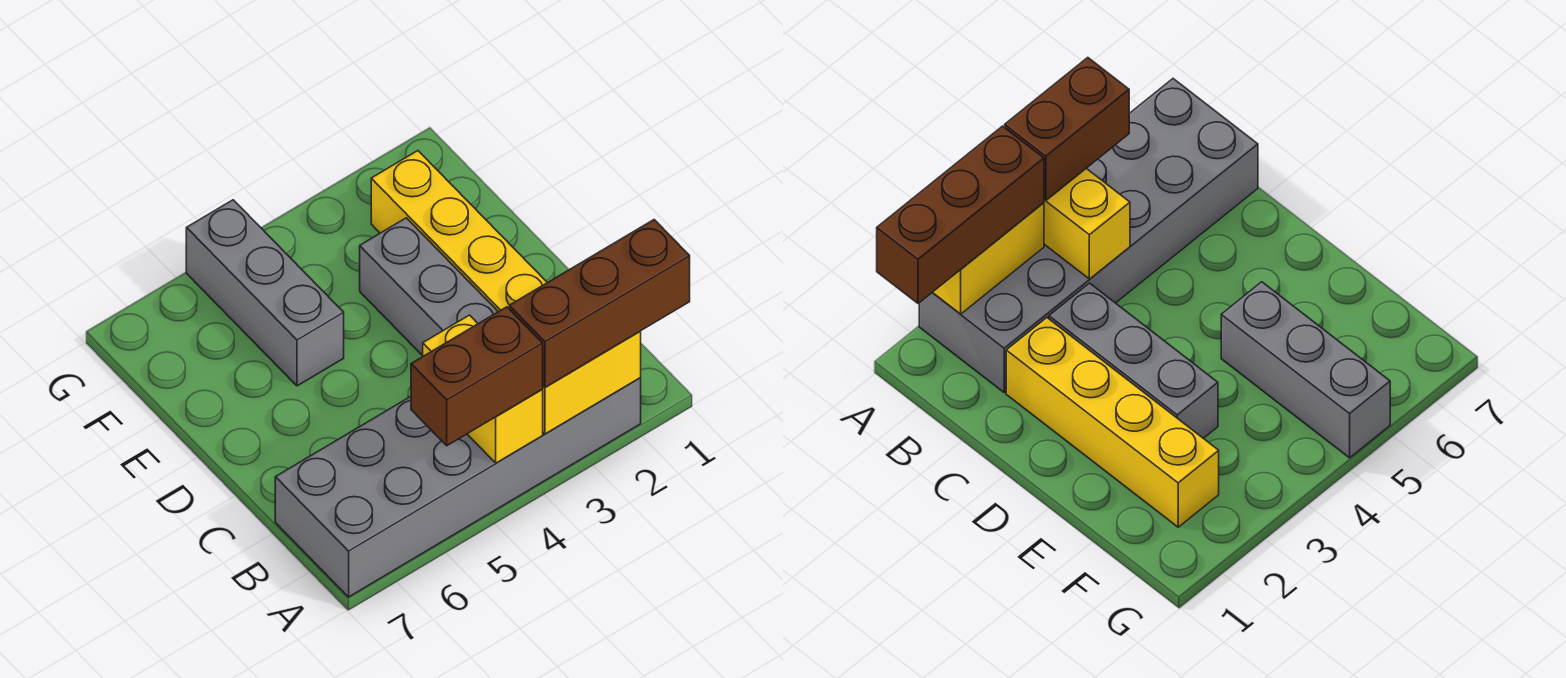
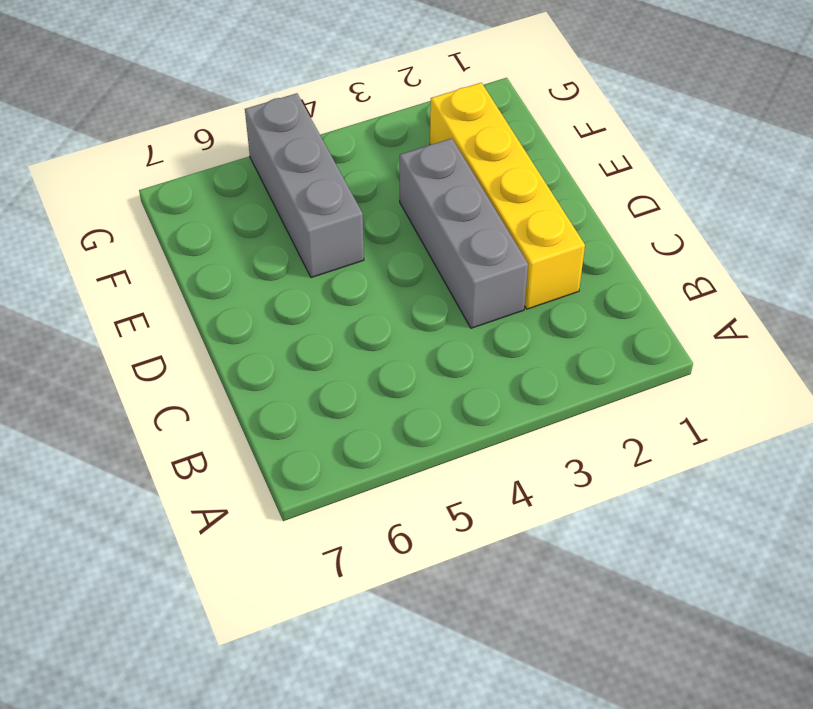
none -> grey brick A2:B7 level 1
none -> yellow brick A2:A3 level 2

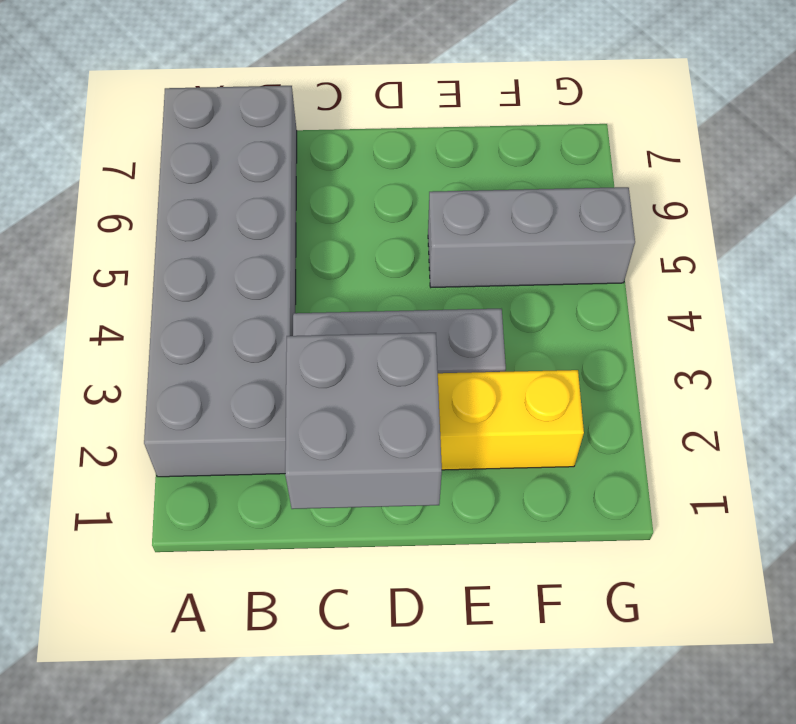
grey brick C1:D2 level 2 -> none
none -> yellow brick A2:A3 level 2
none -> yellow brick A4:B4 level 2

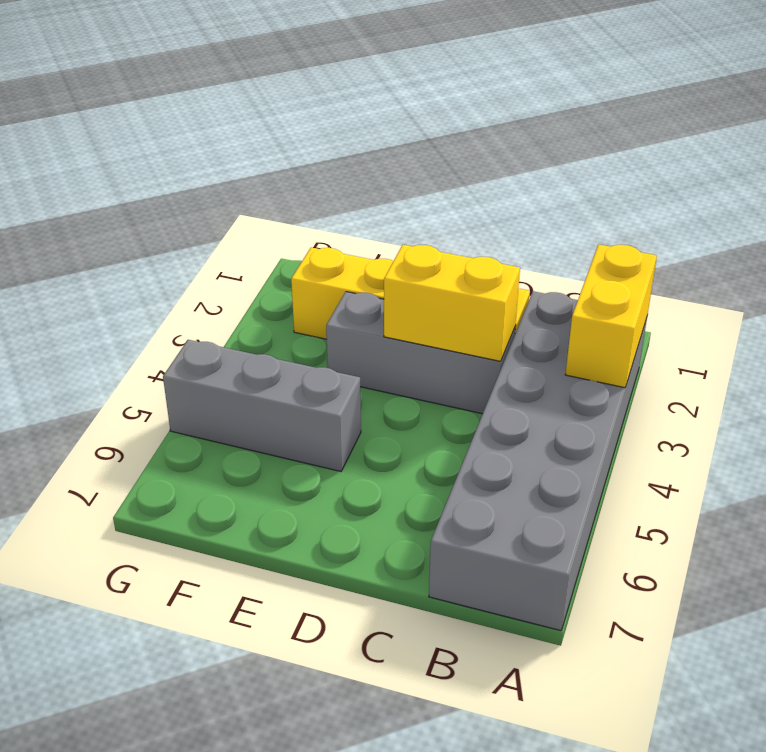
yellow brick C3:D3 level 2 -> yellow brick A4:B4 level 2
none -> brown brick A1:A3 level 3
none -> brown brick A4:A5 level 3

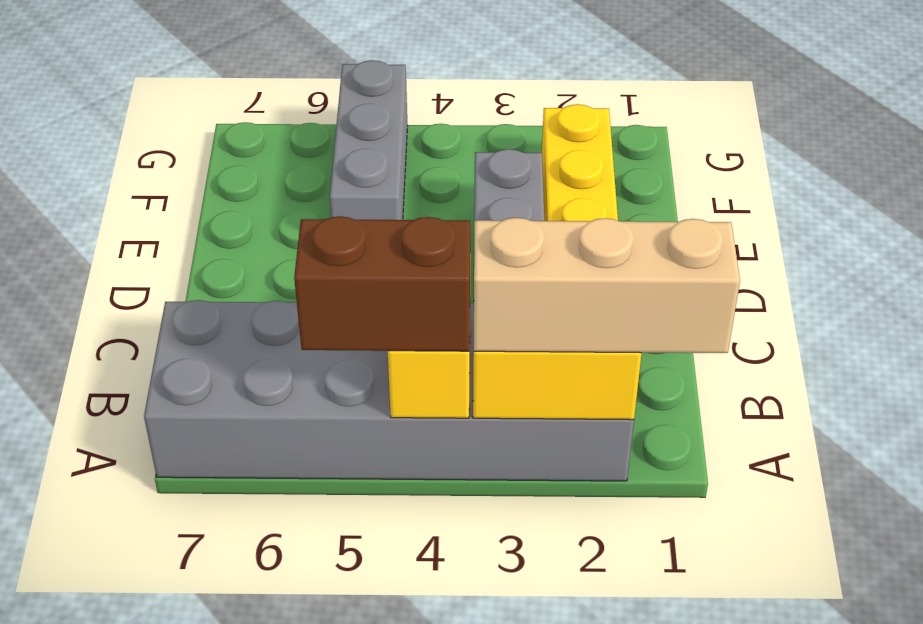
tan brick A1:A3 level 3 -> brown brick A1:A3 level 3

